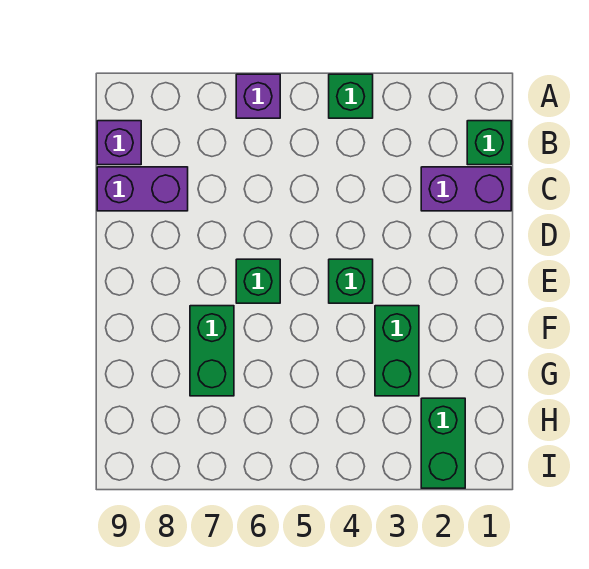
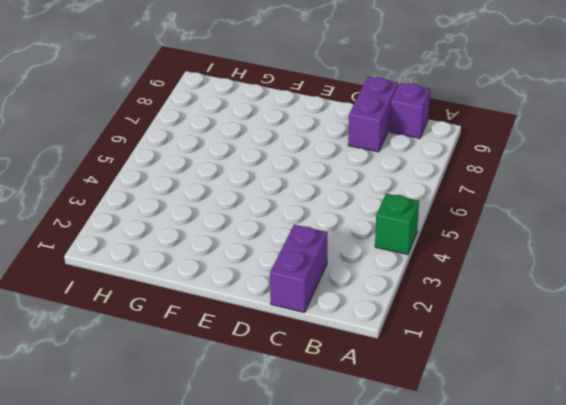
none -> purple brick A6 level 1
none -> green brick B1 level 1

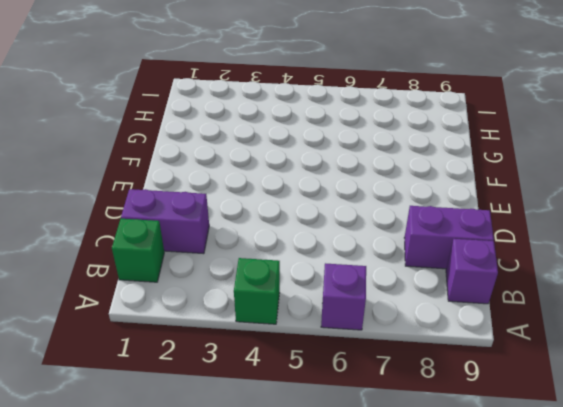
none -> green brick E4 level 1
none -> green brick E6 level 1

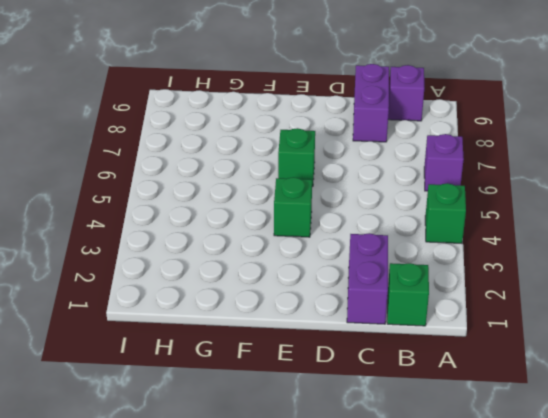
none -> green brick F3:G3 level 1
none -> green brick F7:G7 level 1

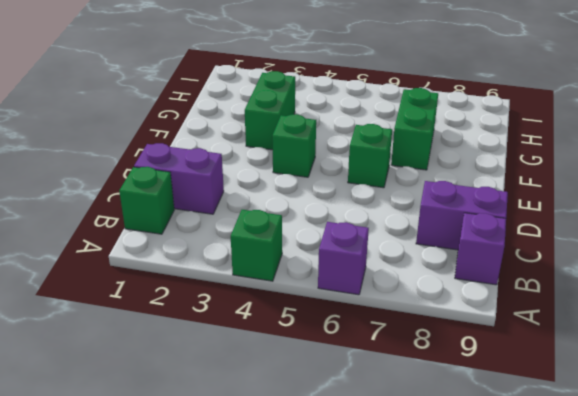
none -> green brick H2:I2 level 1

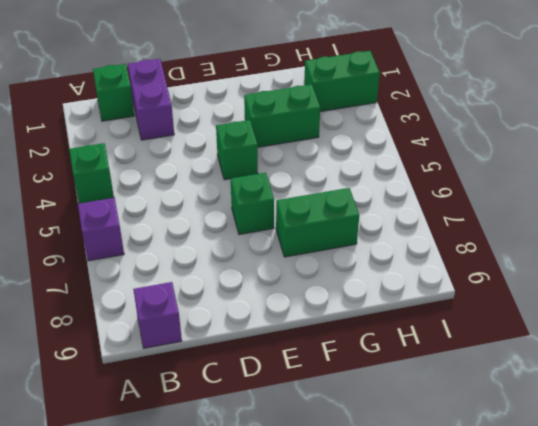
none -> purple brick C8:C9 level 1

